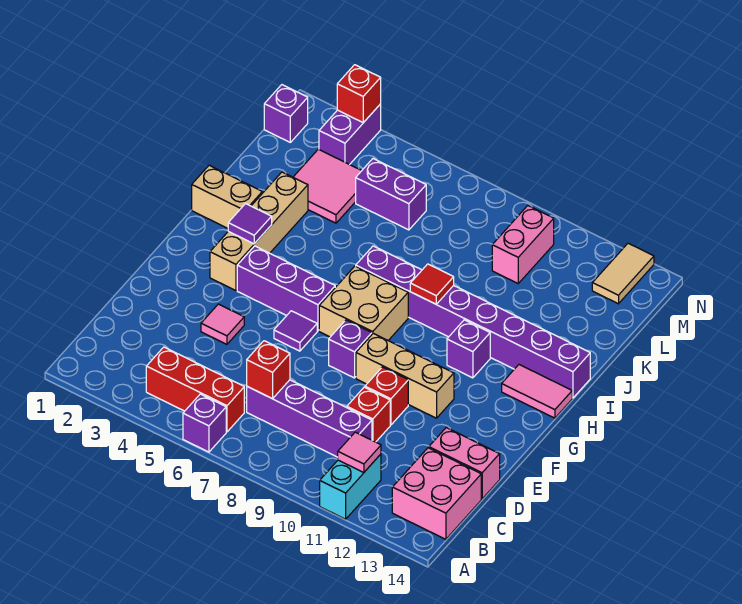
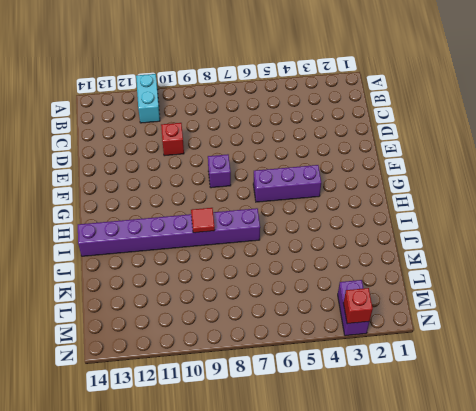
none -> purple brick A6 level 1
none -> red brick B4:B6 level 1
none -> pink brick B13:C14 level 1
none -> purple brick C7:C10 level 1

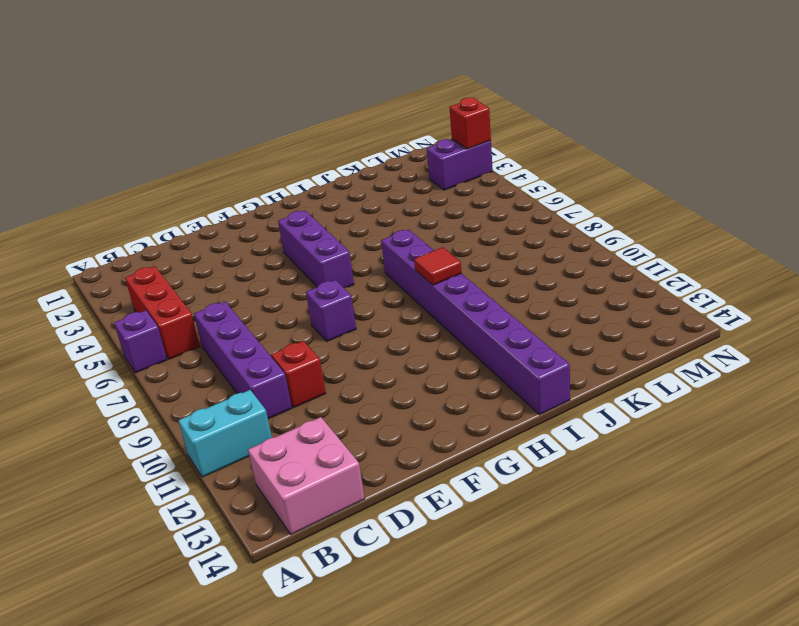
none -> pink brick D13:D14 level 1
none -> pink tile E4 level 1
none -> red brick E10 level 1
none -> purple tile F6 level 1

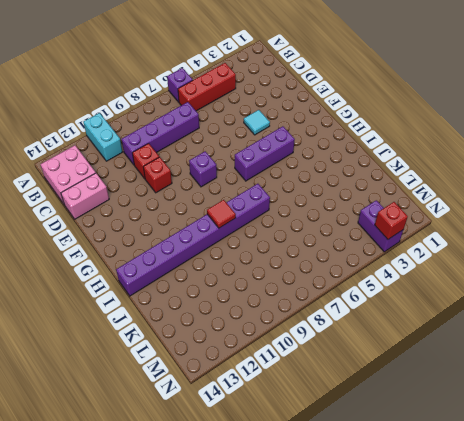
cyan tile E4 level 1 -> pink tile E4 level 1
none -> purple tile F6 level 1
none -> tan brick F9:F11 level 1
none -> tan brick G3:J3 level 1
none -> tan brick G7:H8 level 1

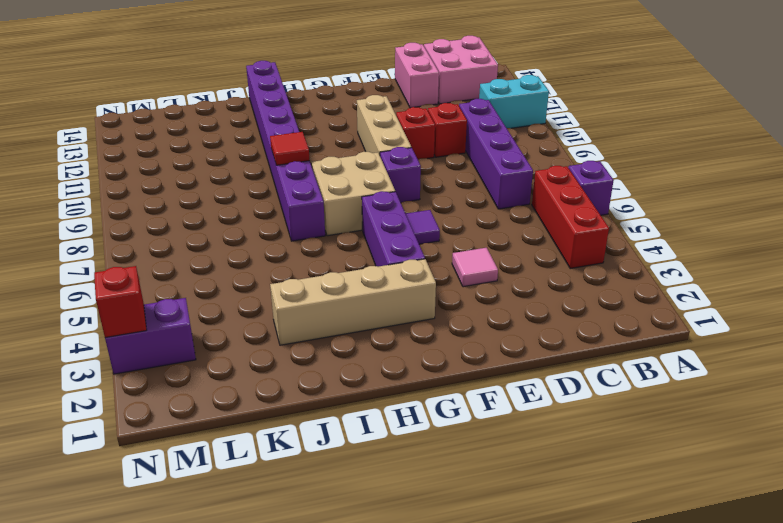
none -> purple brick H11 level 1
none -> pink tile H13:H14 level 1
none -> tan brick I1:I2 level 1
none -> pink tile K3:L4 level 1

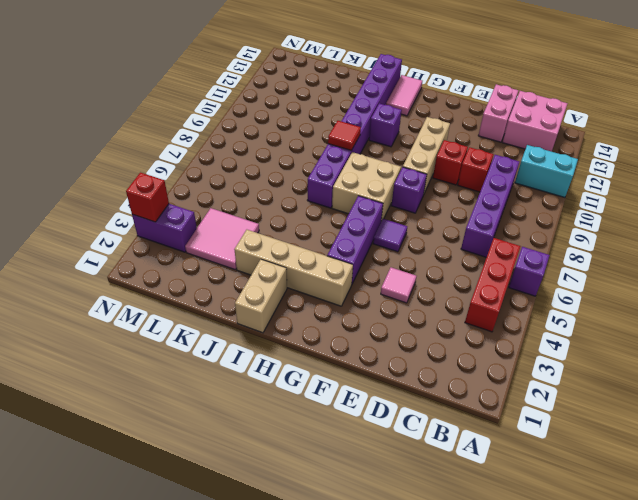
none -> purple brick L5:L6 level 1
none -> pink brick L10:M10 level 1
none -> purple brick M1 level 1
none -> tan tile M13:N13 level 1

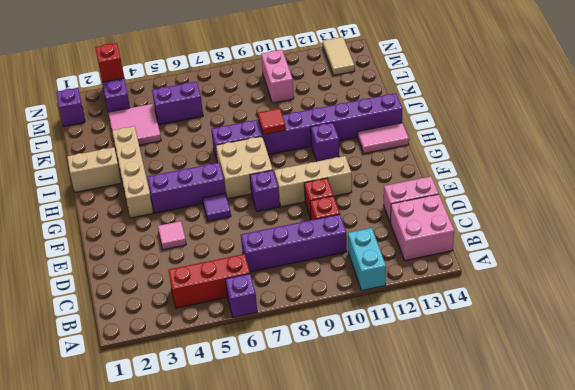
none -> pink tile B11 level 2
none -> red brick C7 level 2
none -> purple tile H3 level 2

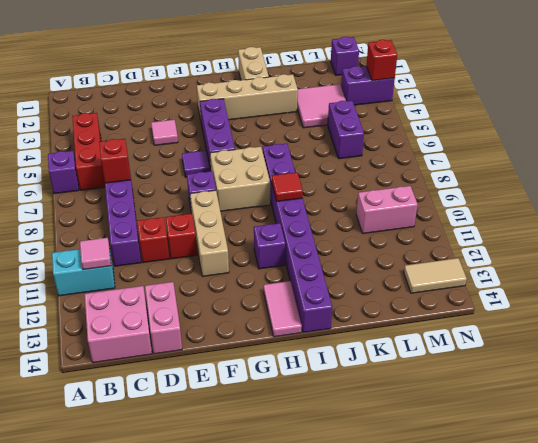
none -> purple tile H3 level 2

